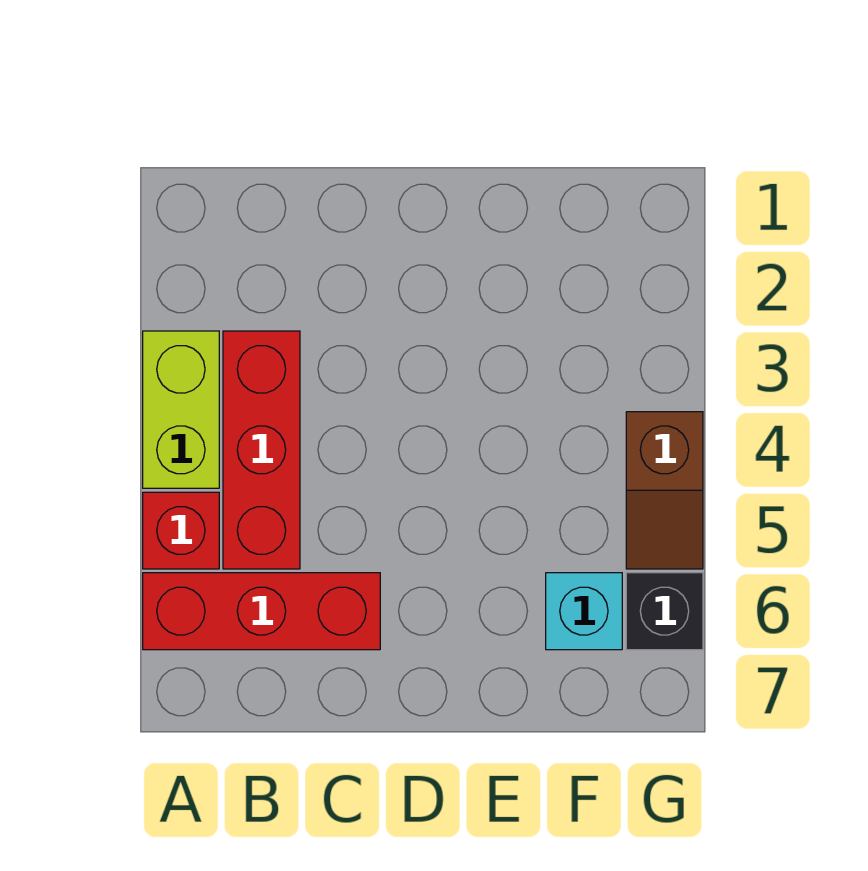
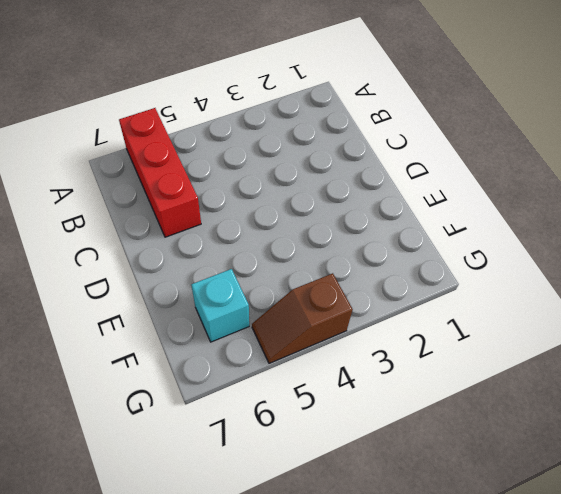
none -> lime brick A3:A4 level 1
none -> red brick A5 level 1

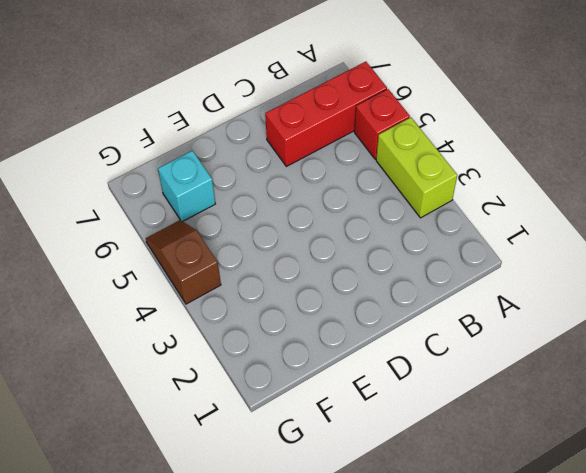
none -> red brick B3:B5 level 1
none -> black brick G6 level 1

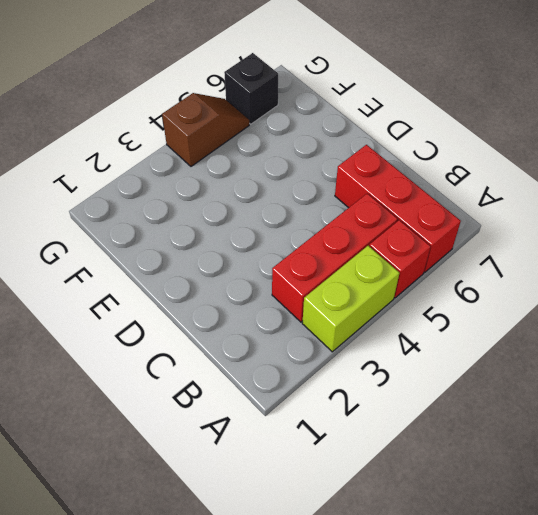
none -> cyan brick F6 level 1

